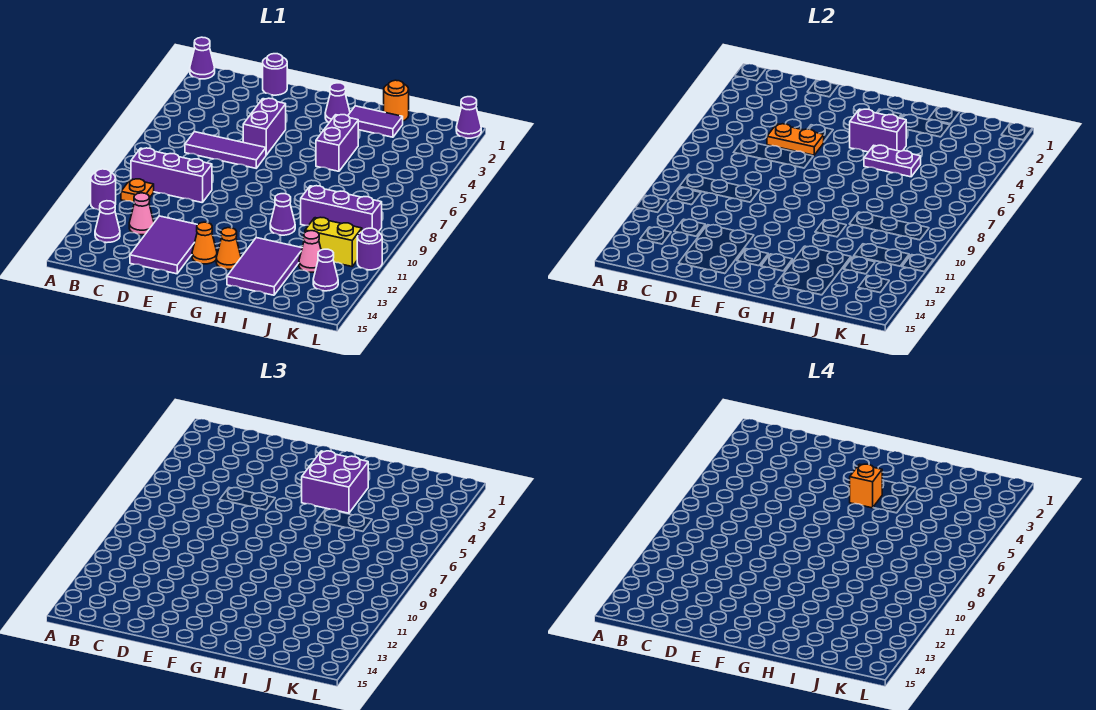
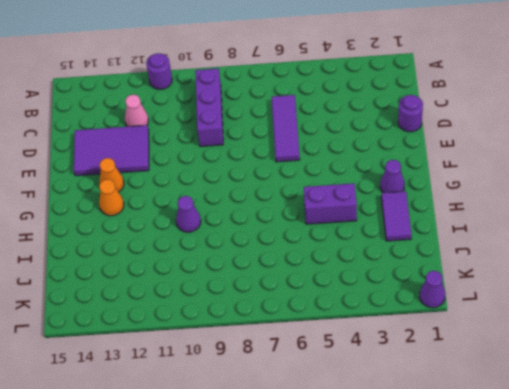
none -> purple cone A1 level 1
none -> orange plate B10 level 1
none -> purple cone B13 level 1

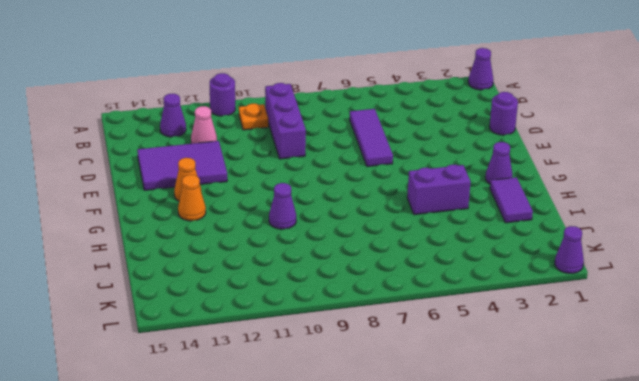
none -> purple brick E4:E5 level 1
none -> purple tile H12:I14 level 1
none -> orange round brick I1 level 1

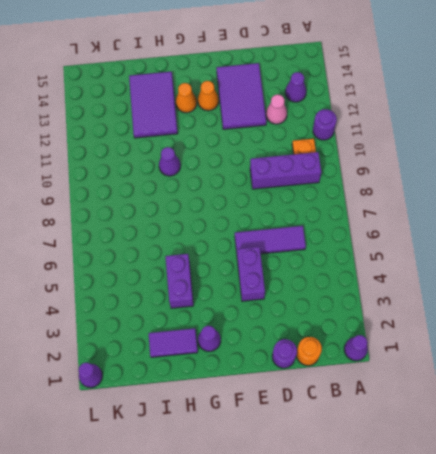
orange round brick C1 level 1 -> orange round brick I1 level 1
none -> purple brick I9:K9 level 1
none -> yellow brick J11:K11 level 1
none -> pink cone J12 level 1

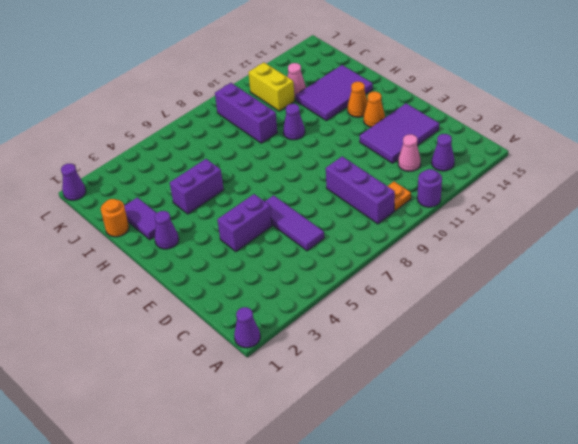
none -> purple round brick D1 level 1
none -> purple cone K13 level 1
none -> purple round brick L11 level 1

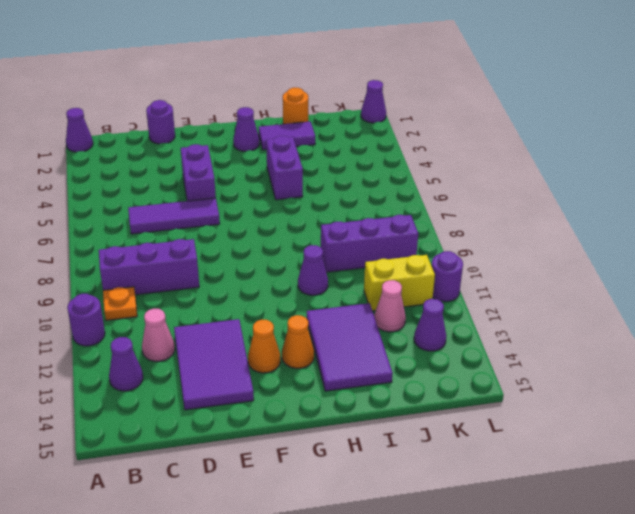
none -> orange plate D5:E5 level 2
none -> purple brick G4:H4 level 2
none -> purple plate H5:I5 level 2

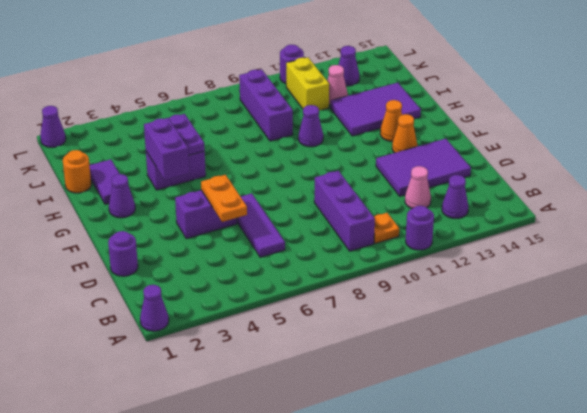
none -> purple brick G3:H4 level 3
none -> orange brick G4 level 4

